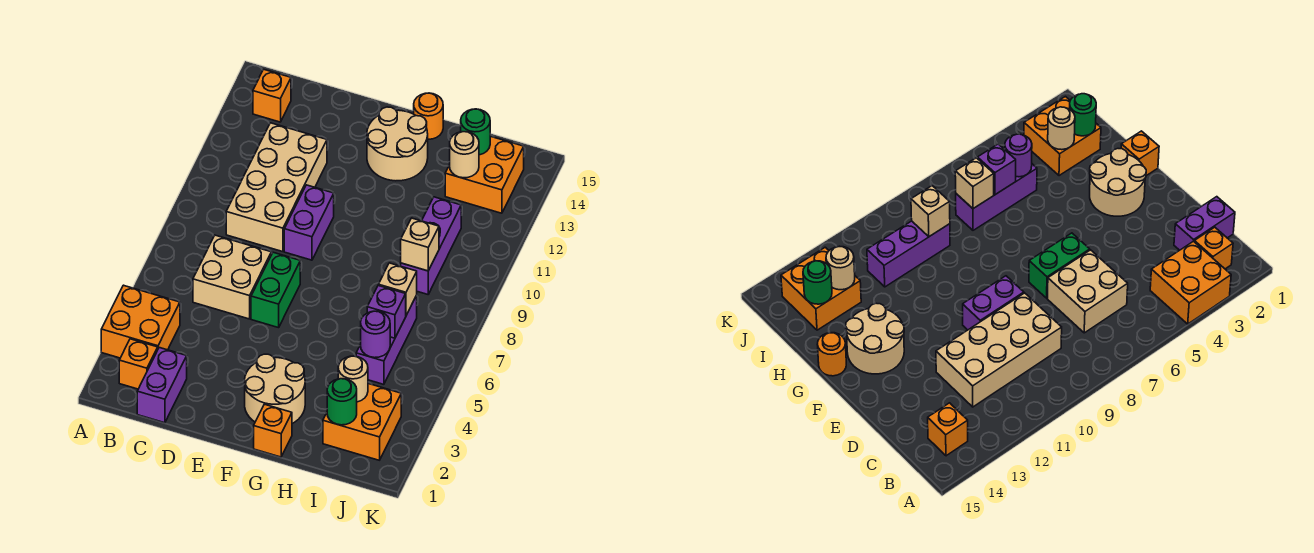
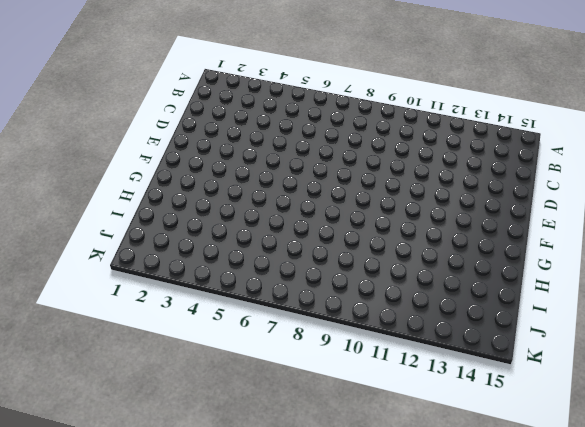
none -> orange brick A3:B4 level 1
none -> orange brick B2 level 1
none -> orange brick B14 level 1

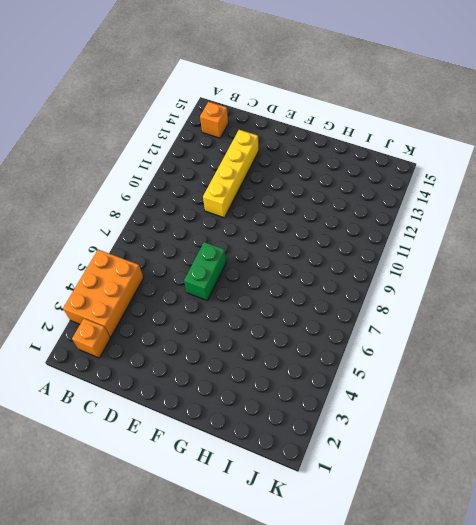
orange brick A3:B5 level 1 -> orange brick A3:B4 level 1
yellow brick D10:D13 level 1 -> tan brick C9:D12 level 1
none -> purple brick C1:C2 level 1
none -> tan brick C6:D7 level 1
none -> purple brick E9:E10 level 1

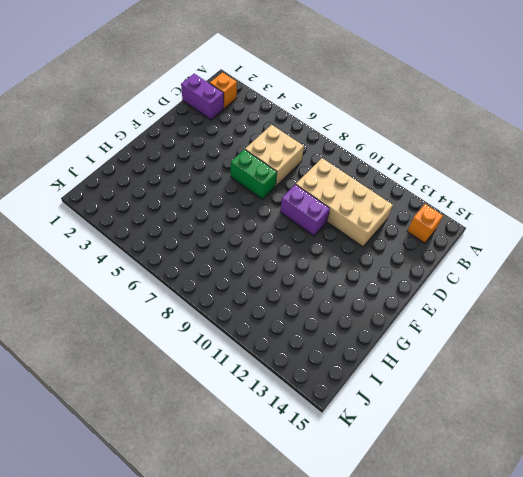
none -> orange brick A3:B4 level 1
none -> tan round brick F2:G3 level 1
none -> tan round brick F13:G14 level 1

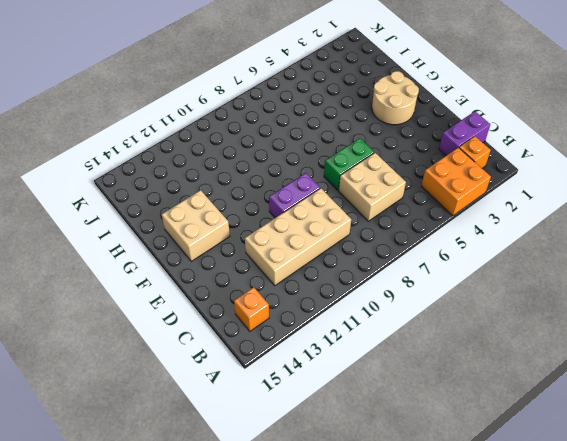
tan brick F13:G14 level 1 -> tan round brick F13:G14 level 1
none -> orange brick G1 level 1
none -> orange round brick G15 level 1
none -> orange brick I2:J3 level 1

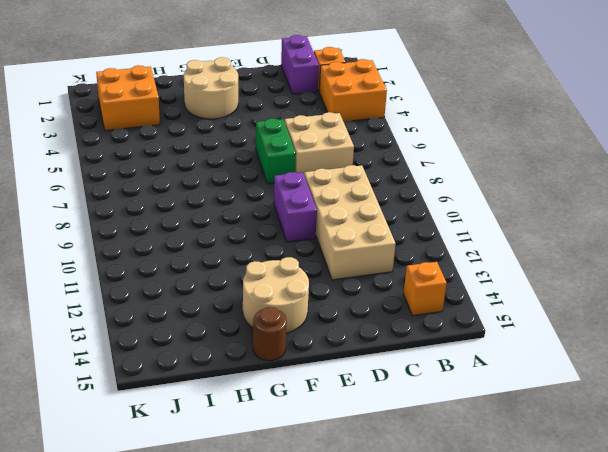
brown round brick G15 level 1 -> orange round brick G15 level 1
none -> orange brick G1 level 1
none -> purple brick I5:I7 level 1
none -> purple brick I9:I11 level 1

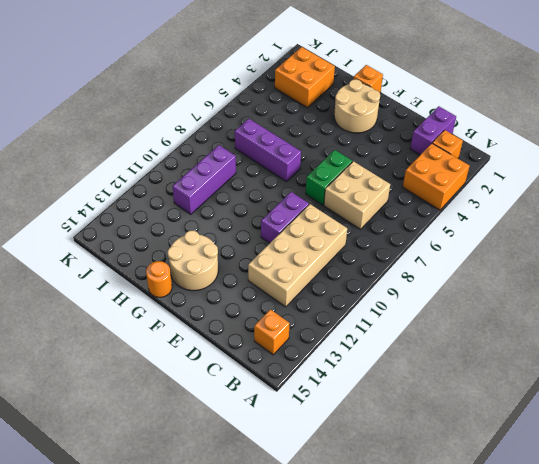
purple brick G7:I7 level 1 -> purple brick I5:I7 level 1
none -> orange brick I13:J14 level 1
none -> green round brick I2 level 2
none -> tan round brick I3 level 2

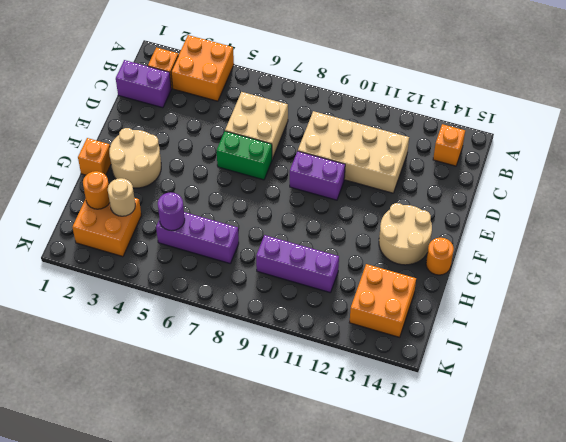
orange round brick I2 level 2 -> green round brick I2 level 2
none -> purple brick I6 level 2
none -> tan brick I7 level 2
none -> tan brick I9 level 2

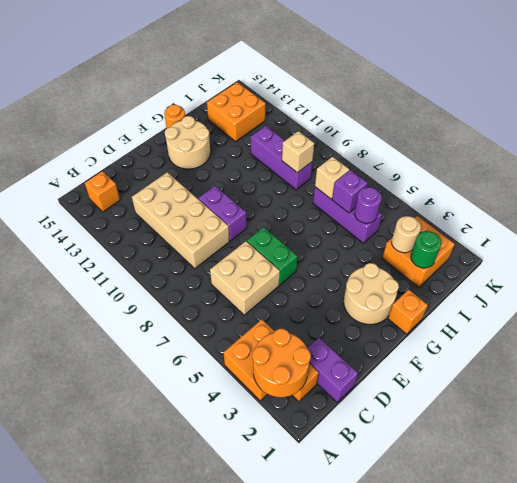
orange round brick A2:B3 level 2 -> none
none -> tan round brick I13 level 2
none -> green round brick I14 level 2

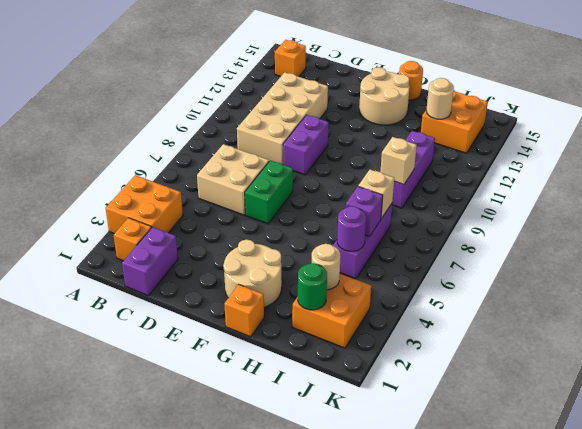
none -> green round brick I14 level 2

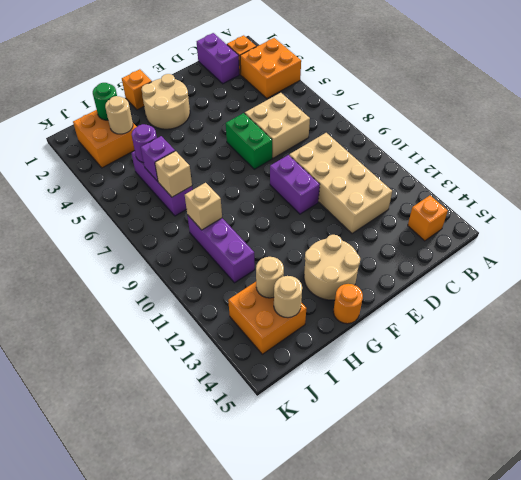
tan round brick I14 level 2 -> green round brick I14 level 2

